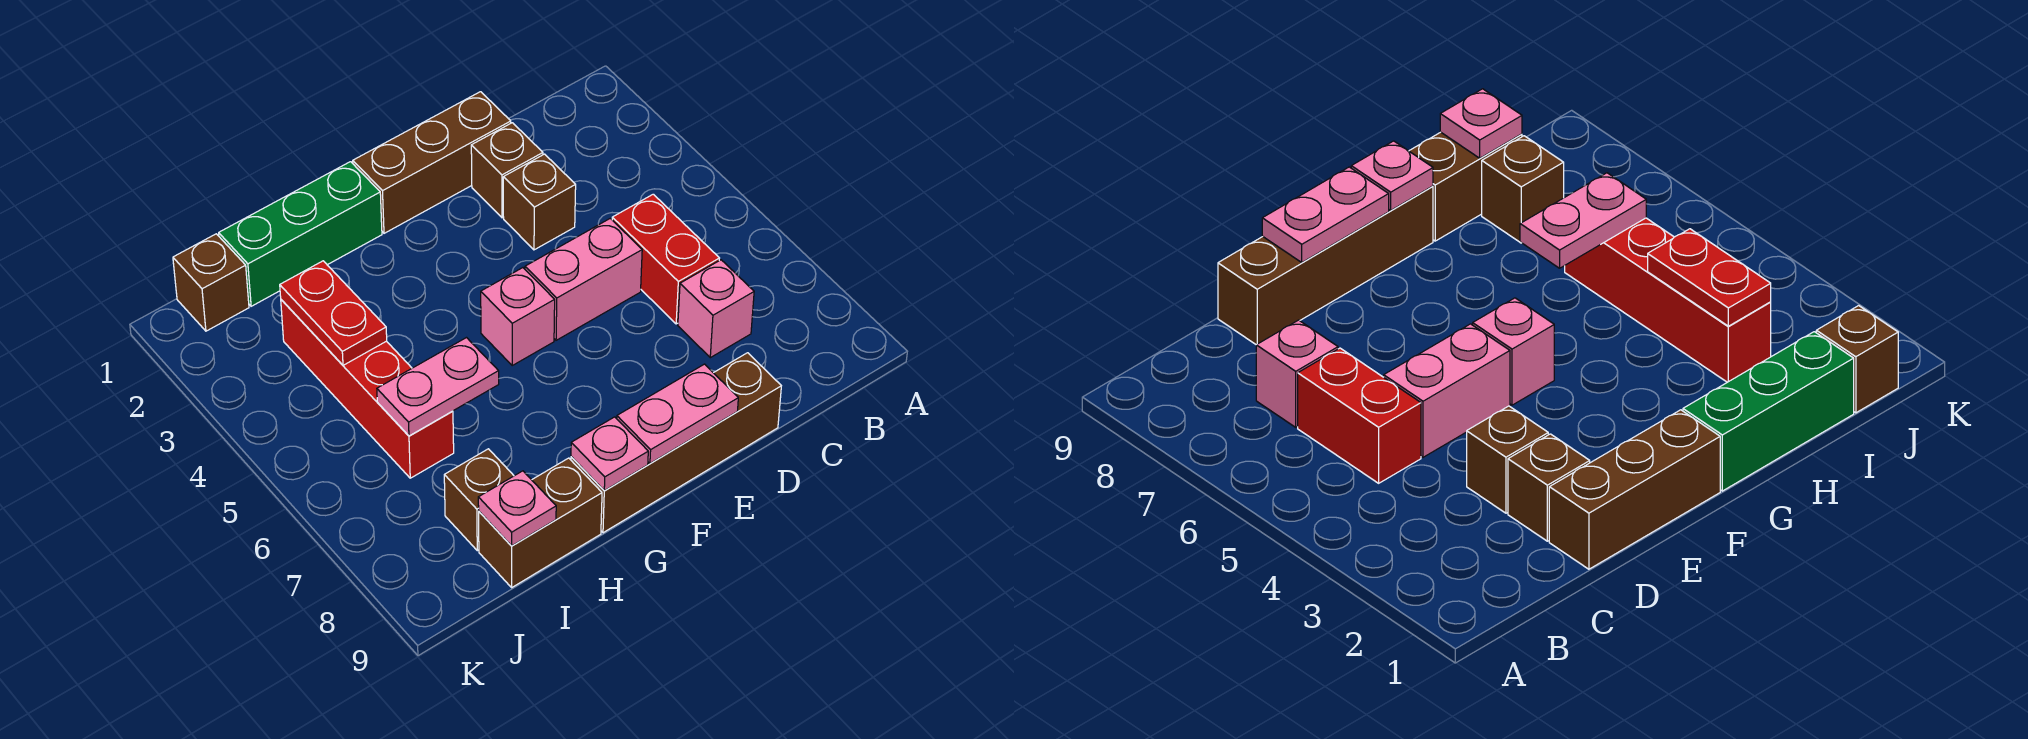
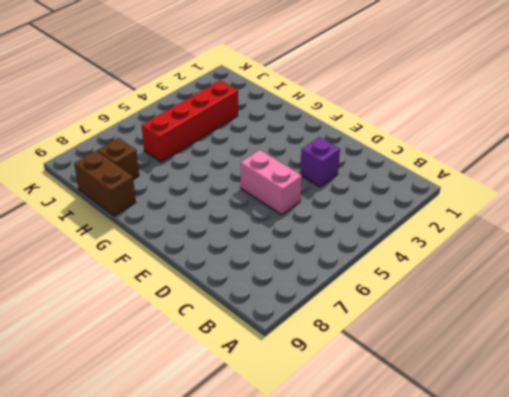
purple brick D3 level 1 -> brown brick D3 level 1
none -> red brick C5:C6 level 1
none -> pink brick C7 level 1
none -> brown brick D1:F1 level 1

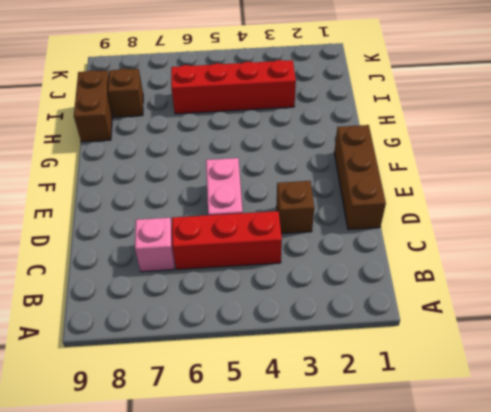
red brick C4:C6 level 1 -> red brick C5:C6 level 1
none -> brown brick D2 level 1
none -> brown brick D9:G9 level 1
none -> pink brick F5 level 1

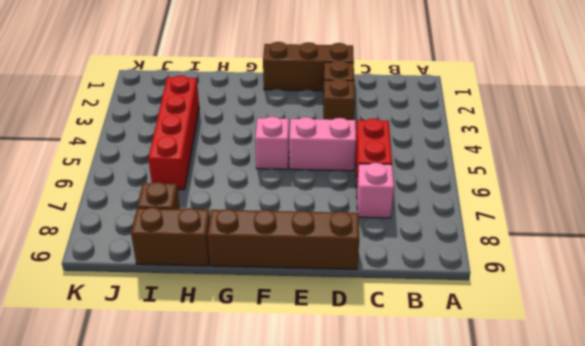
none -> green brick G1:I1 level 1
none -> brown brick J1 level 1
none -> pink plate E9:F9 level 2

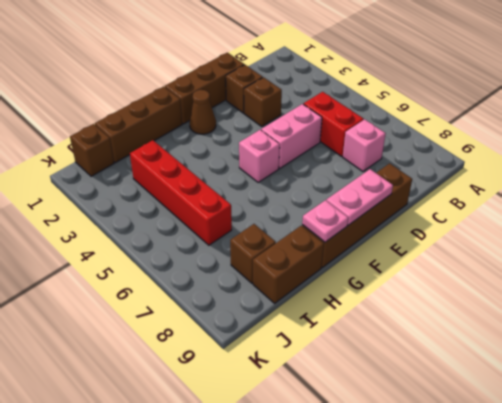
brown cone F2 level 1 -> none
brown brick G1:I1 level 1 -> green brick G1:I1 level 1
none -> pink plate H6:I6 level 2
none -> red plate I3:I4 level 2
none -> pink plate I9 level 2

